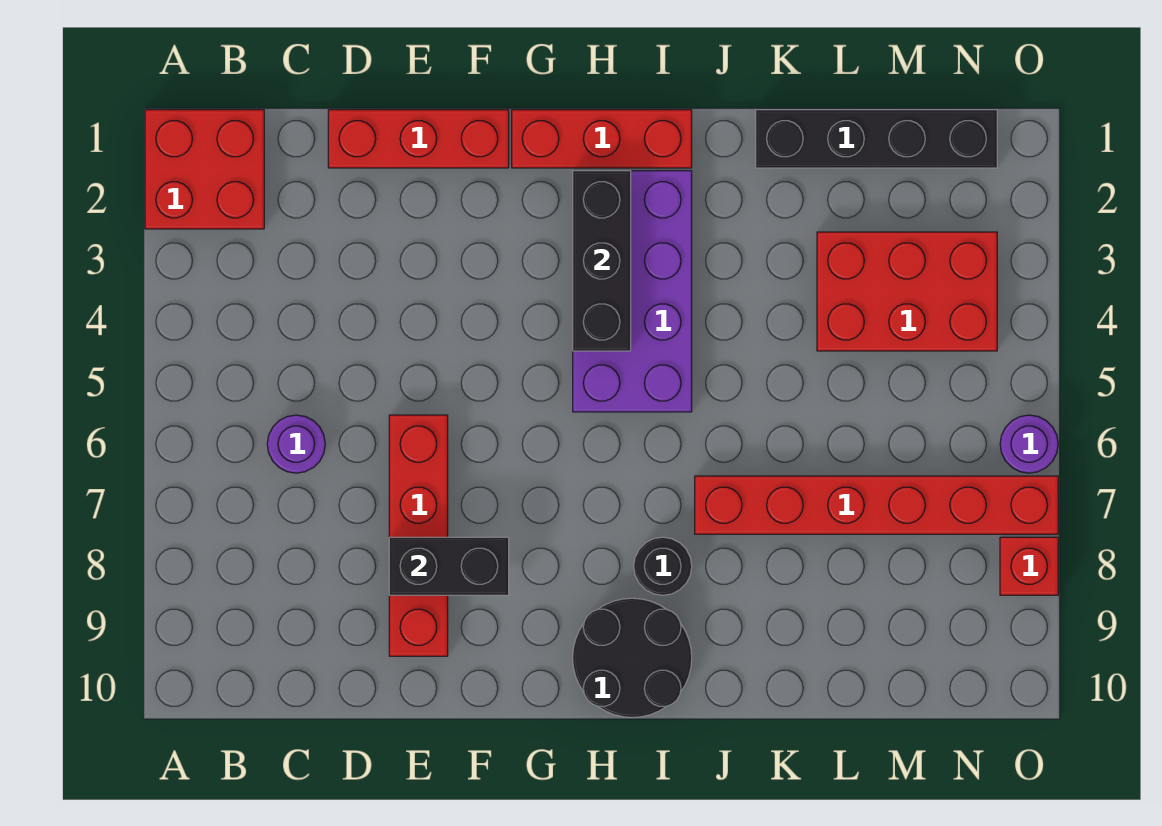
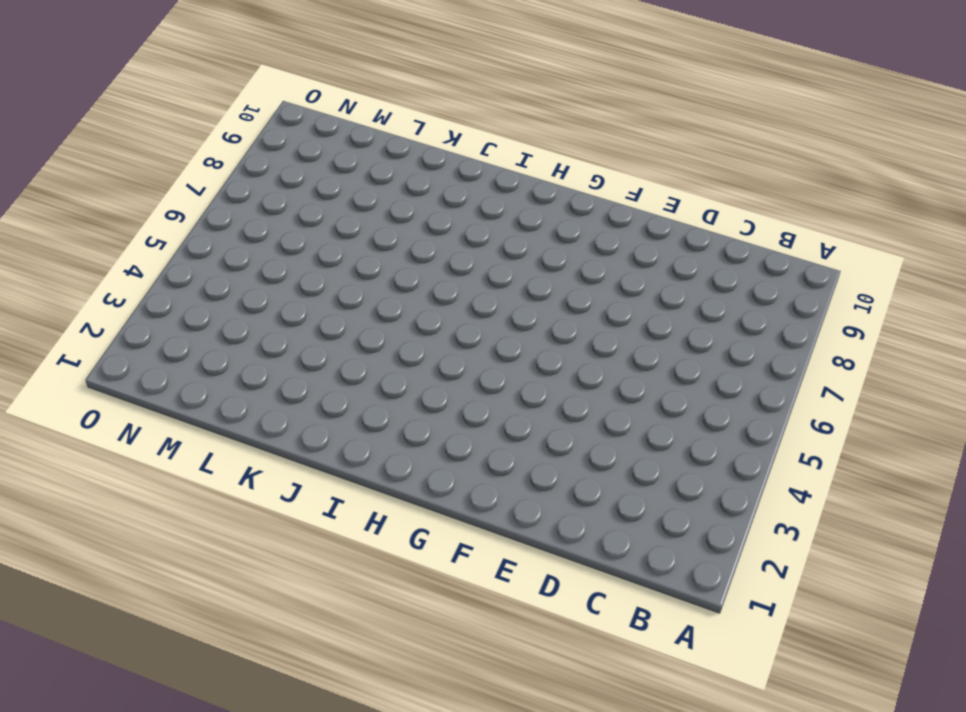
none -> red brick A1:B2 level 1
none -> purple round brick C6 level 1
none -> red brick D1:F1 level 1

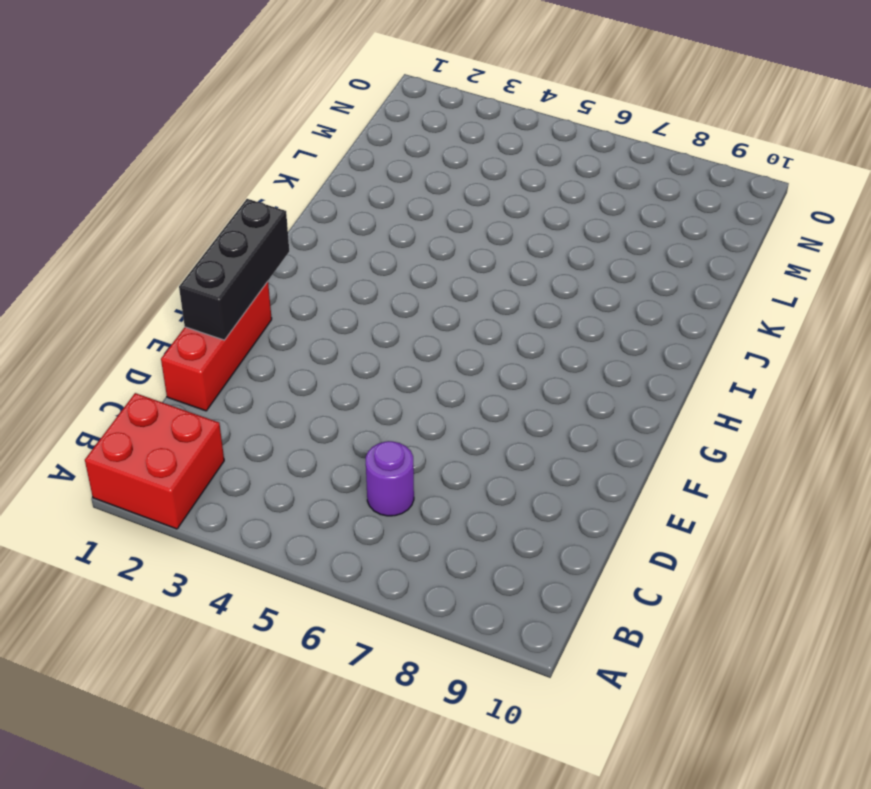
black brick E1:G1 level 2 -> black brick H2:H4 level 2
none -> red brick E6:E9 level 1
none -> red brick G1:I1 level 1
none -> purple brick H2:I5 level 1

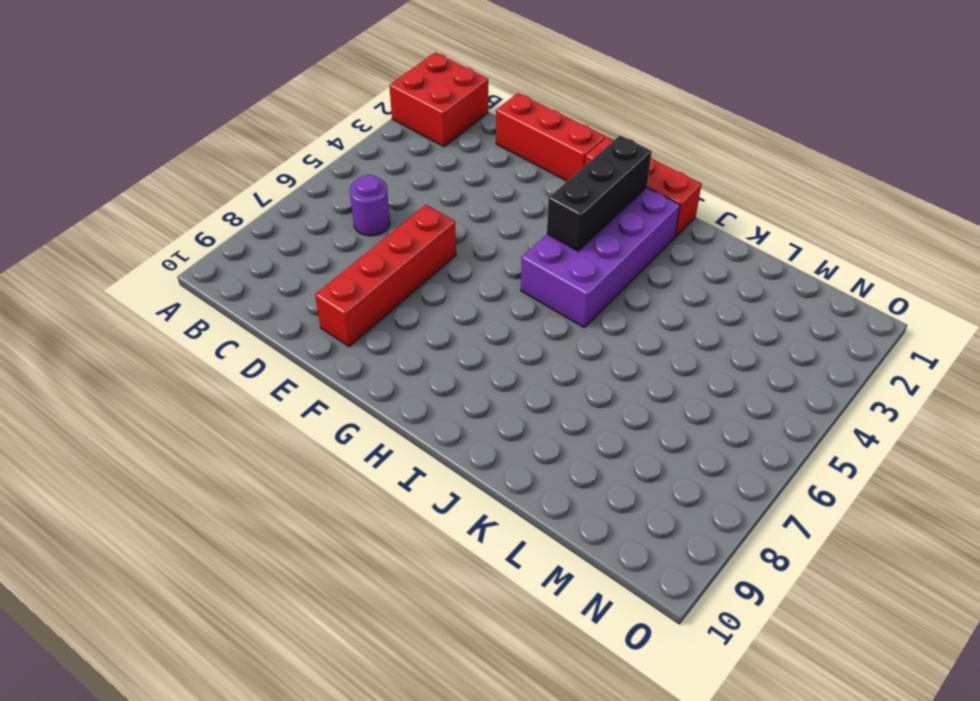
none -> black round brick H9:I10 level 1
none -> black round brick I8 level 1
none -> red brick J7:O7 level 1

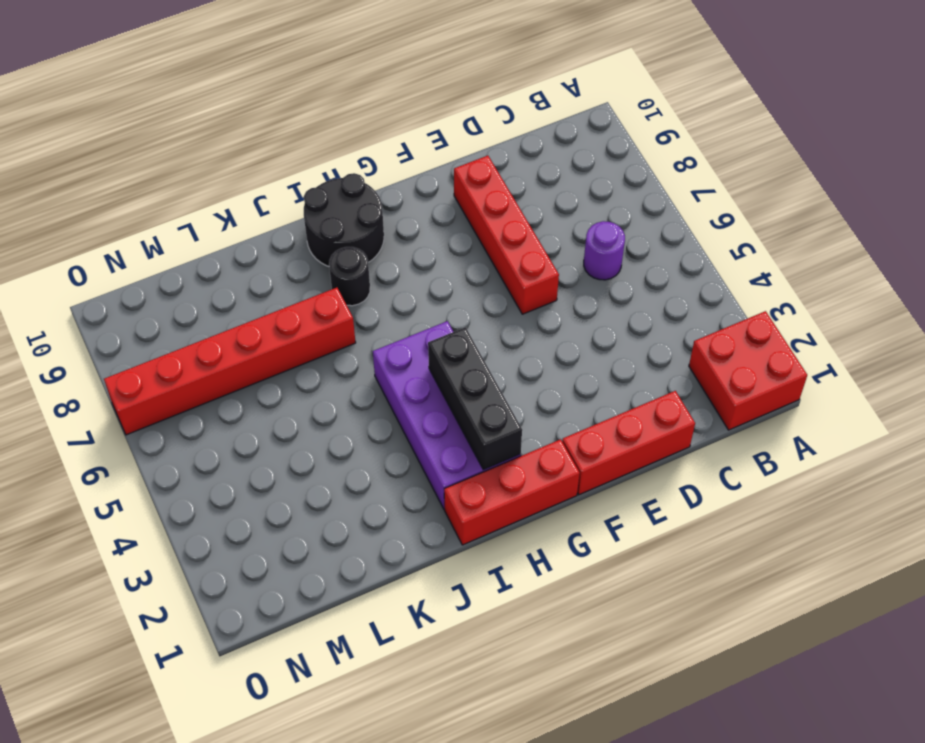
none -> black brick K1:N1 level 1
none -> red brick L3:N4 level 1
none -> purple round brick O6 level 1

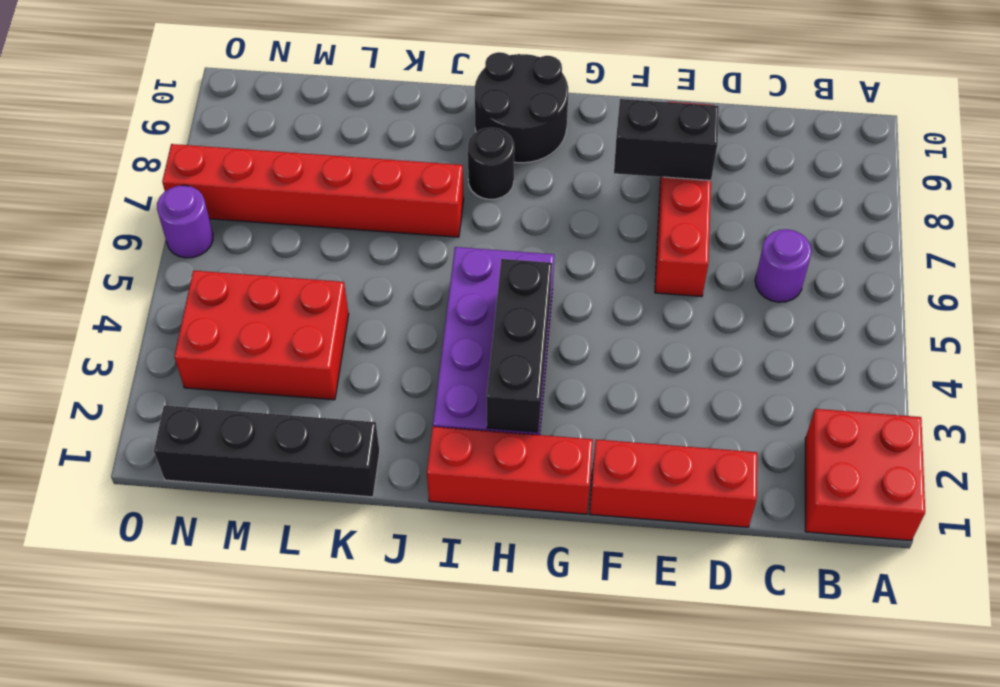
none -> red brick O8 level 1

